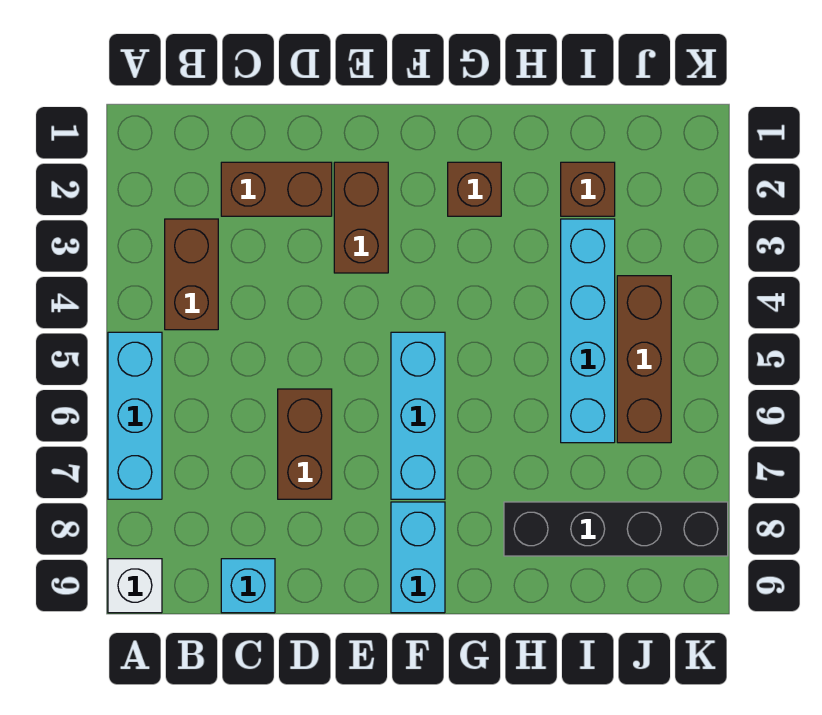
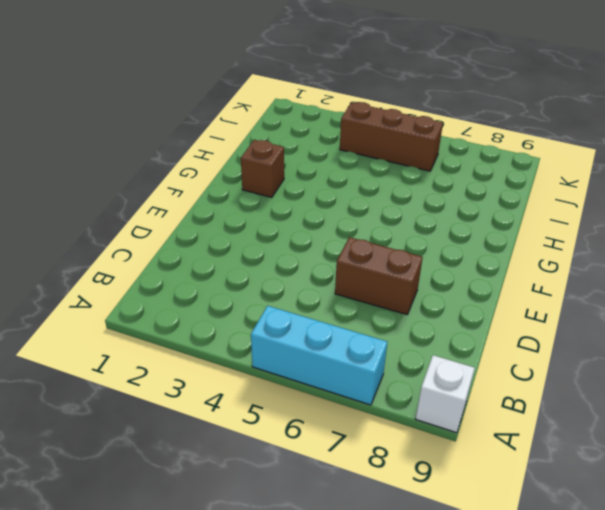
none -> brown brick B3:B4 level 1
none -> brown brick C2:D2 level 1
none -> cyan brick C9 level 1

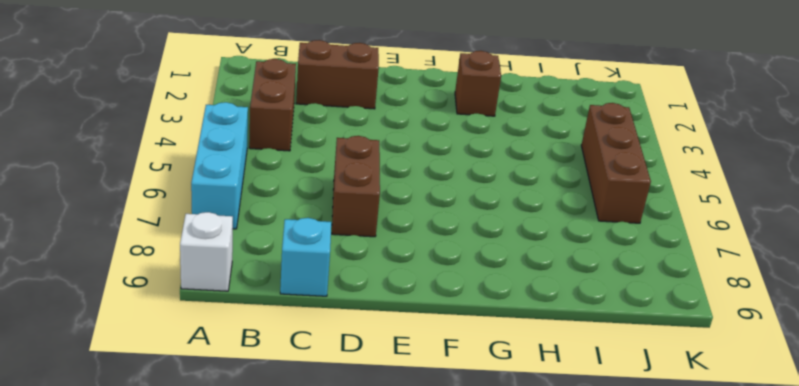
none -> brown brick E2:E3 level 1
none -> cyan brick F5:F7 level 1
none -> cyan brick F8:F9 level 1

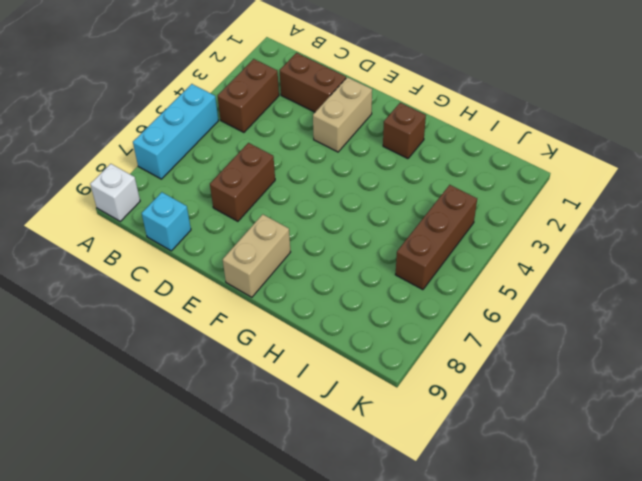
tan brick E2:E3 level 1 -> brown brick E2:E3 level 1
tan brick F8:F9 level 1 -> cyan brick F8:F9 level 1
none -> cyan brick F5:F7 level 1
none -> black brick H8:K8 level 1
none -> brown brick I2 level 1

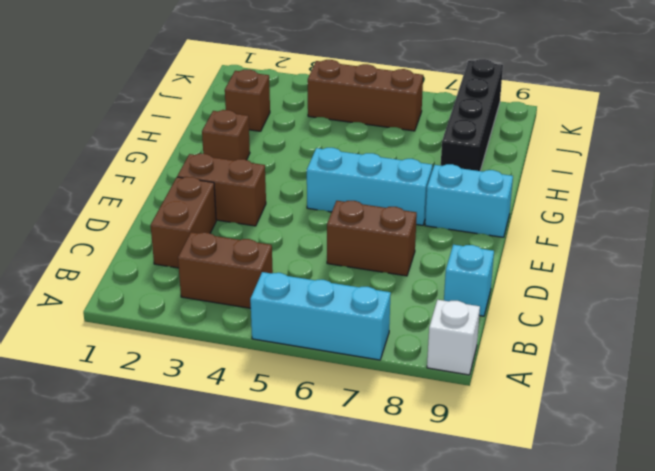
none -> cyan brick I3:I6 level 1

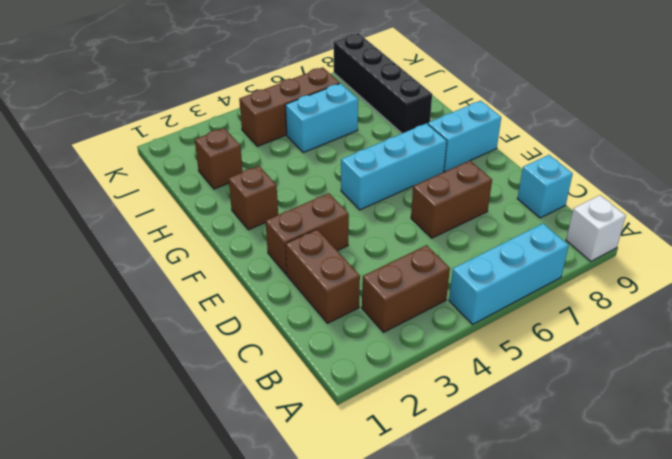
cyan brick I5:I6 level 1 -> cyan brick I3:I6 level 1

